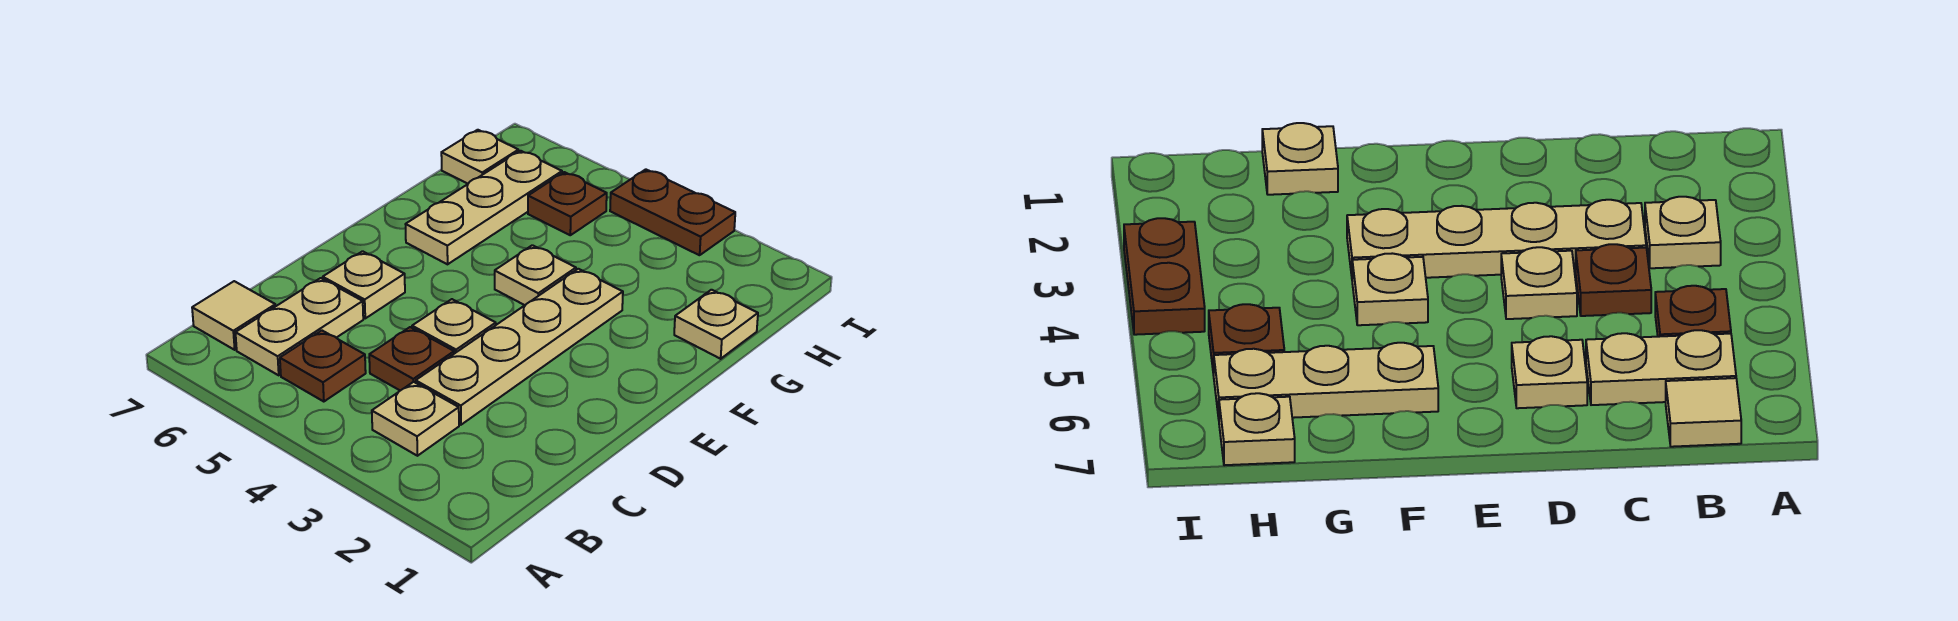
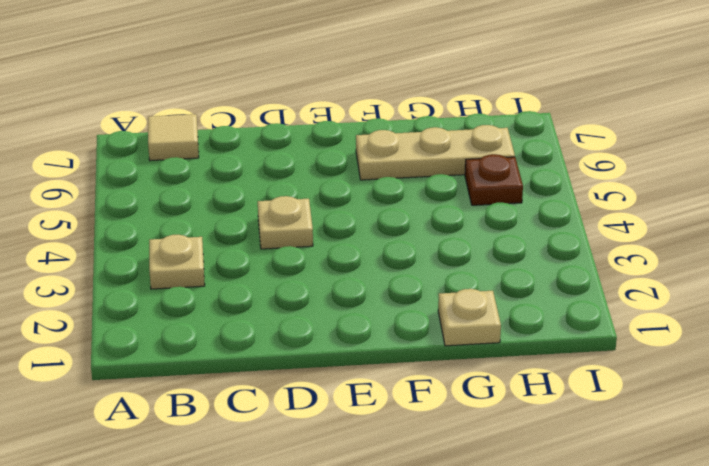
none -> brown plate B5 level 1
none -> tan plate B6:C6 level 1
none -> tan plate C3:F3 level 1

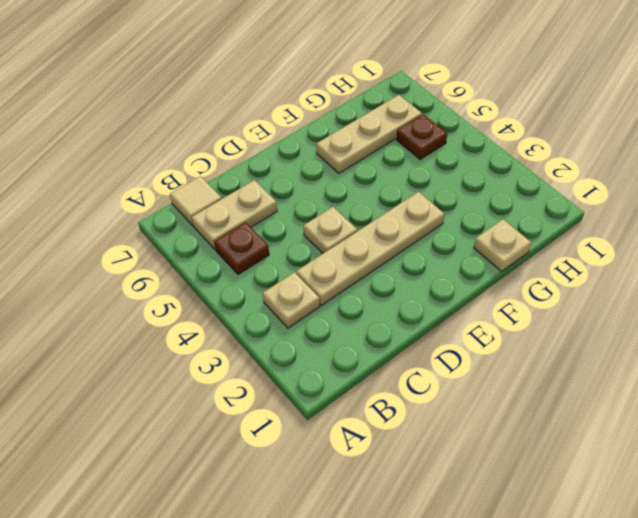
none -> brown plate C4 level 1
none -> tan plate D6 level 1
none -> tan plate F4 level 1

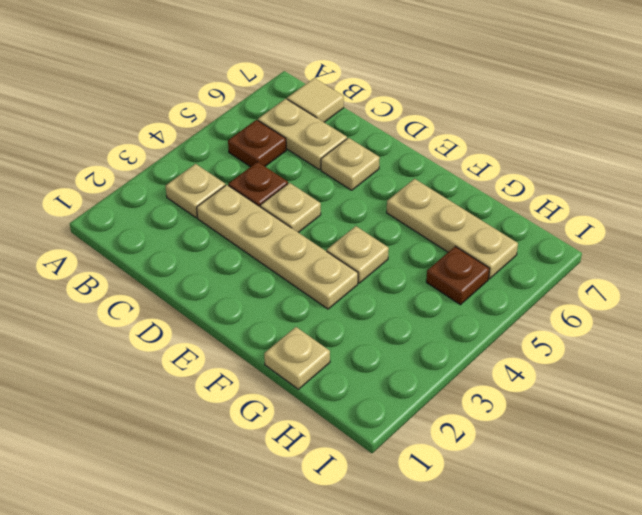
none -> tan plate H7 level 1
none -> brown plate I3:I4 level 1

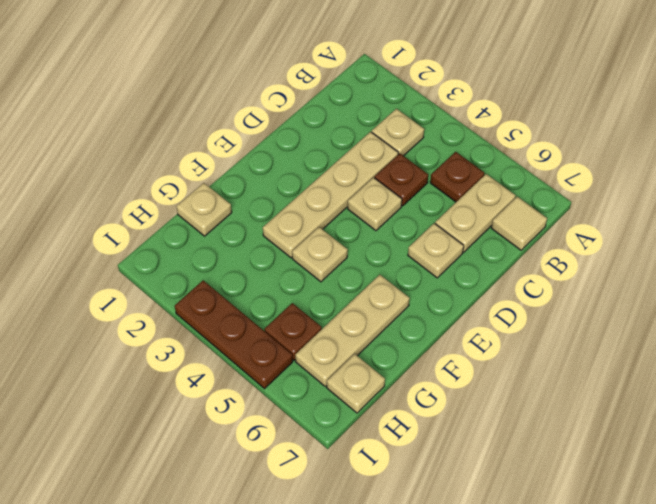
brown plate I3:I5 level 1 -> brown plate I3:I4 level 1

